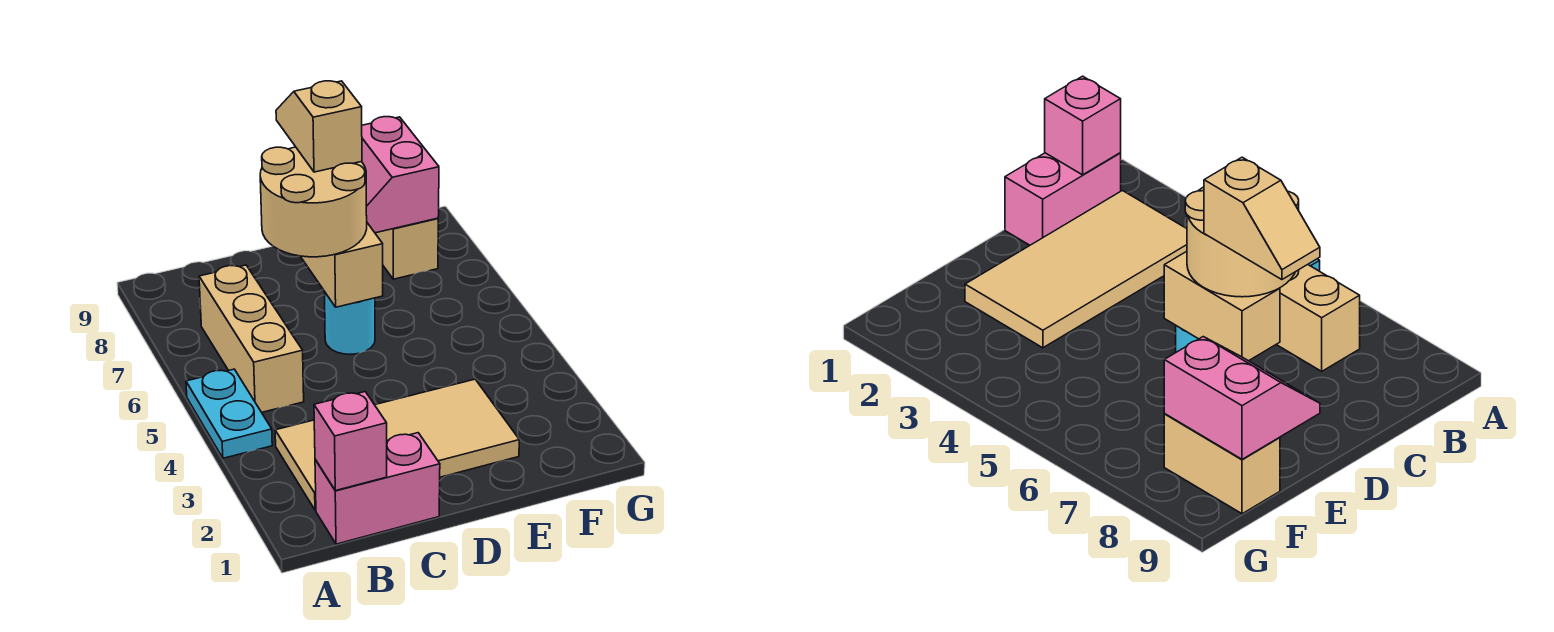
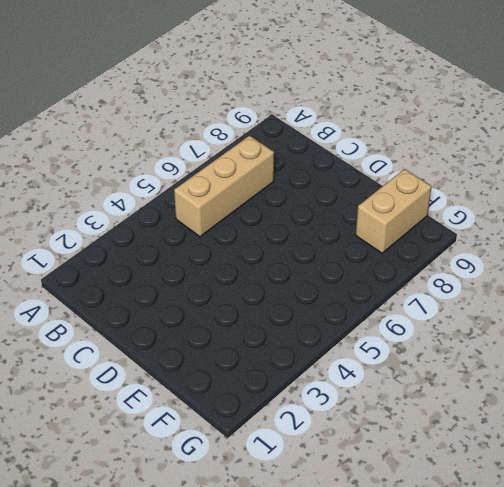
none -> cyan plate A4:A5 level 1
none -> pink brick B1:C1 level 1

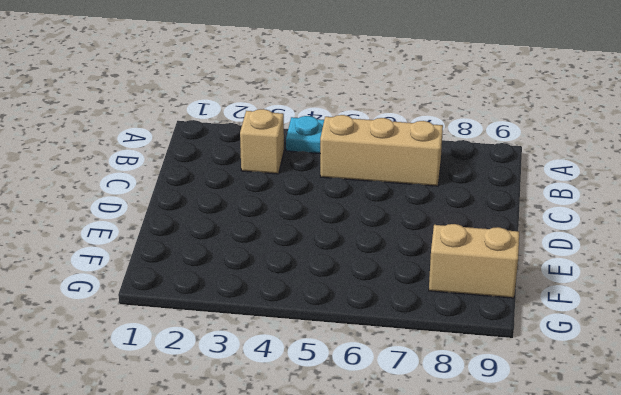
tan brick B3 level 1 -> tan tile B2:E3 level 1
none -> pink brick B1:C1 level 1
none -> cyan round brick D6 level 1

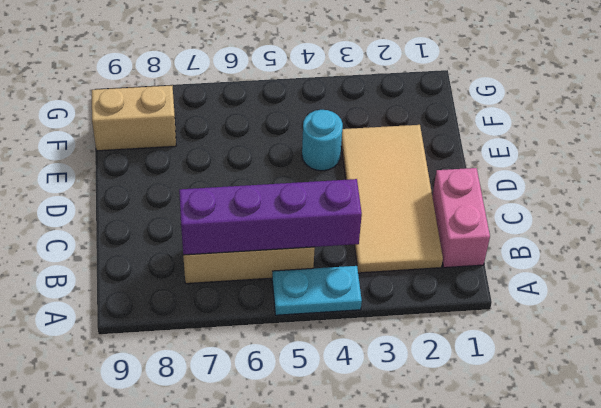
purple brick B4:B7 level 2 -> none
cyan round brick E4 level 1 -> cyan round brick D6 level 1
none -> pink brick B1 level 2
none -> tan brick D6:D7 level 2

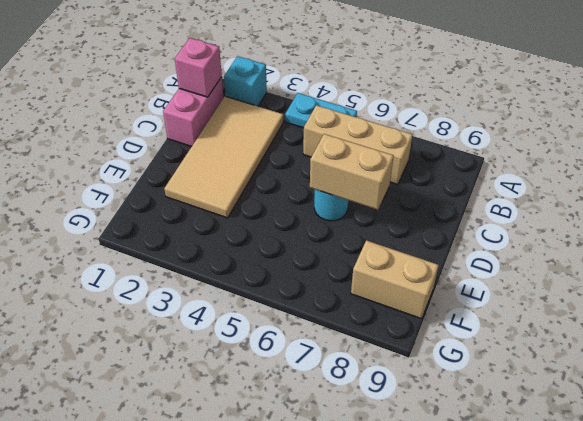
cyan brick A2 level 1 -> none
none -> pink slope E8:F9 level 2 top F
none -> tan round brick C6:D7 level 3

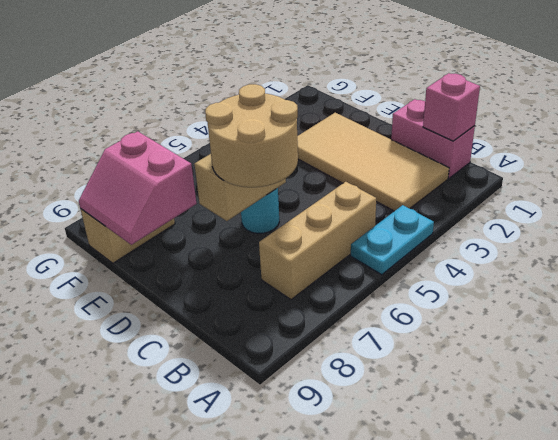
pink slope E8:F9 level 2 top 8 -> pink slope E8:F9 level 2 top F
none -> tan slope D7:D8 level 4 top 7

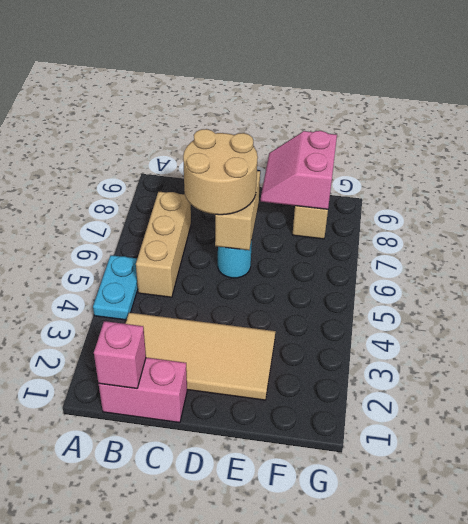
none -> tan slope D7:D8 level 4 top 7

